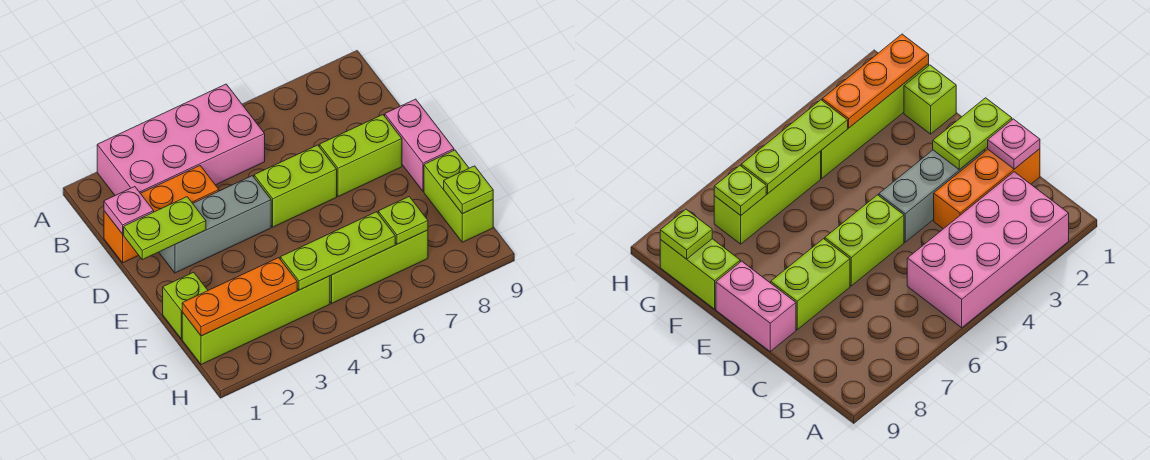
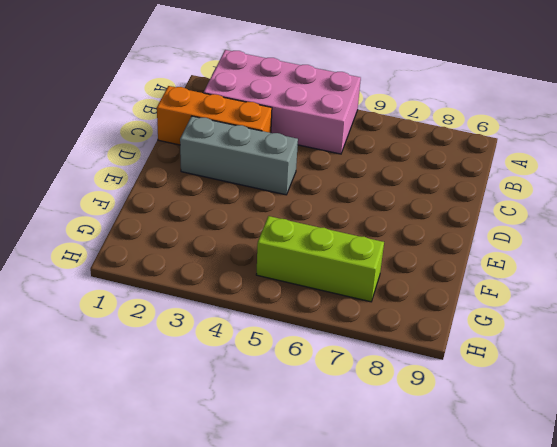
none -> lime brick D5:D6 level 1
none -> lime brick D7:D8 level 1
none -> pink brick D9:E9 level 1

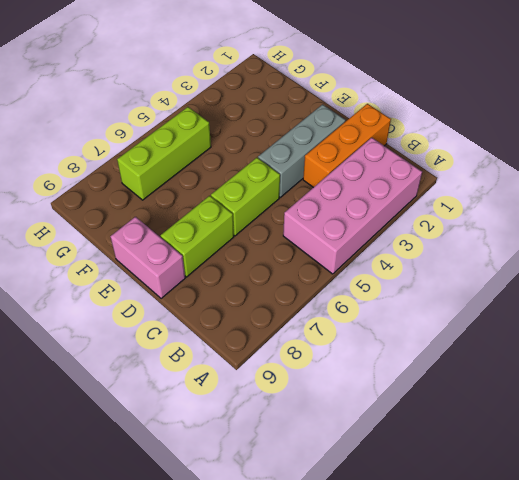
none -> lime brick F1 level 1
none -> lime brick F9:G9 level 1
none -> lime brick G1:G4 level 1

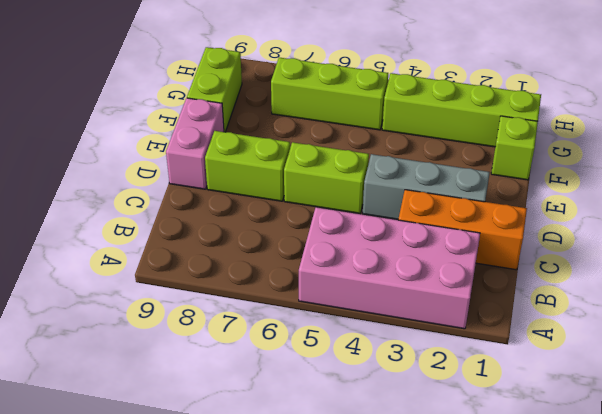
none -> pink plate C1 level 2
none -> lime plate D1:D2 level 2
none -> orange plate G1:G3 level 2

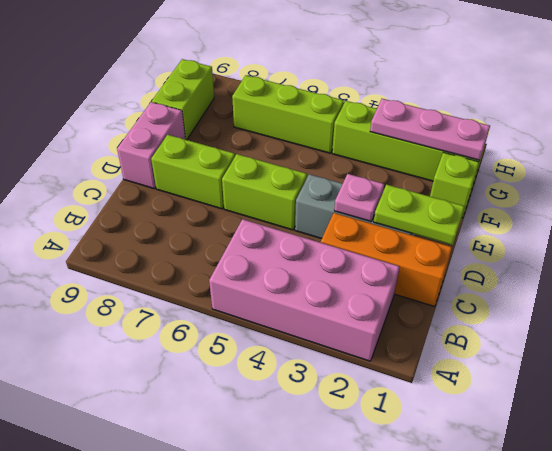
pink plate D3 level 2 -> pink plate C1 level 2
pink plate G1:G3 level 2 -> orange plate G1:G3 level 2
none -> lime plate G4:G6 level 2
none -> lime plate G7 level 2
none -> lime plate G9 level 2

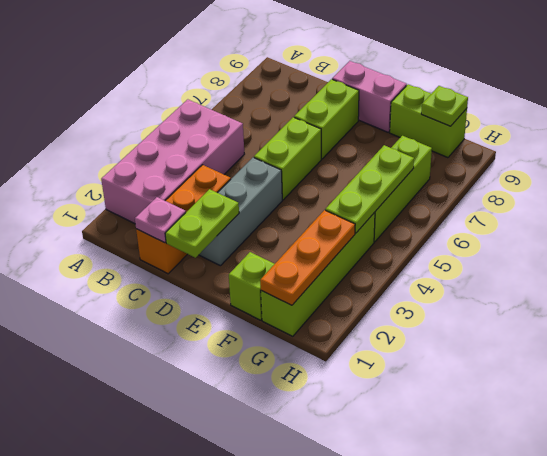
none -> lime plate G7 level 2

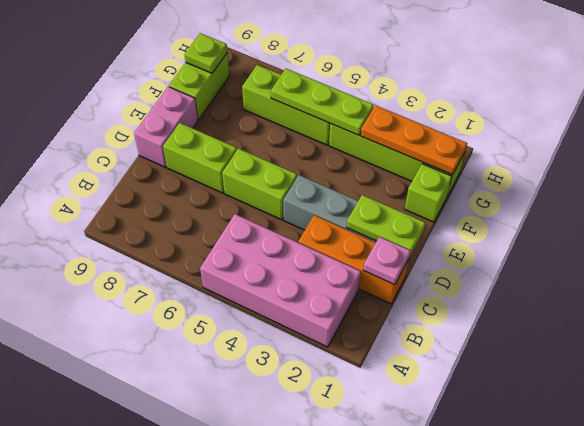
none -> lime plate G7 level 2

